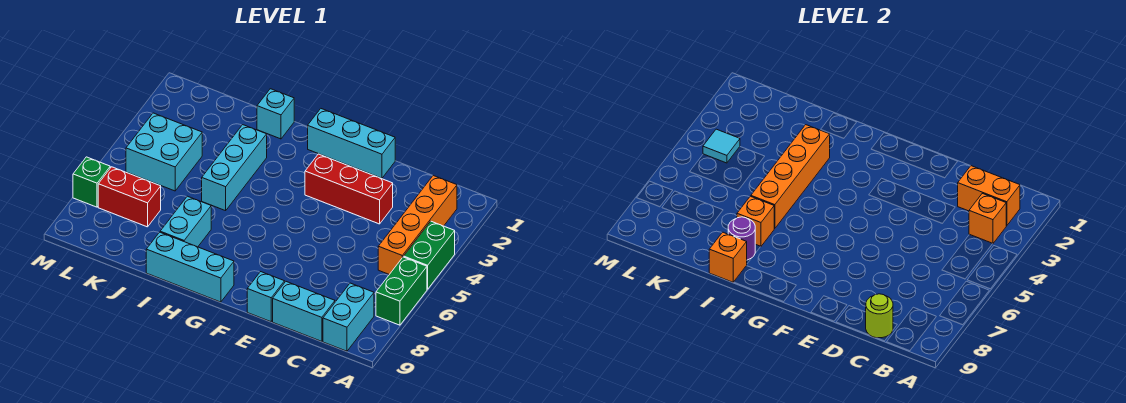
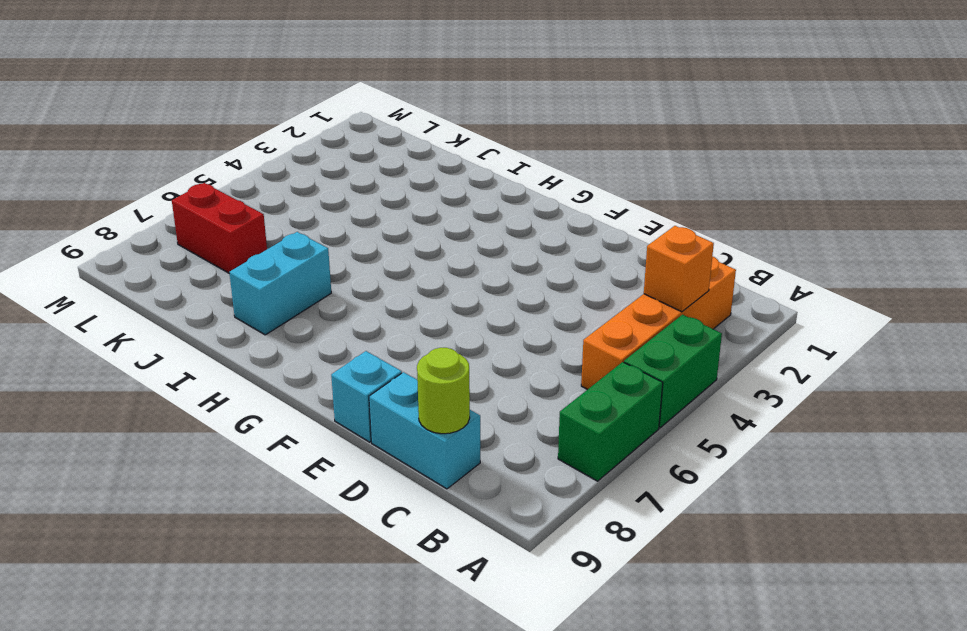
none -> cyan brick B8:B9 level 1
none -> red brick D3:F3 level 1
none -> cyan brick E1:G1 level 1

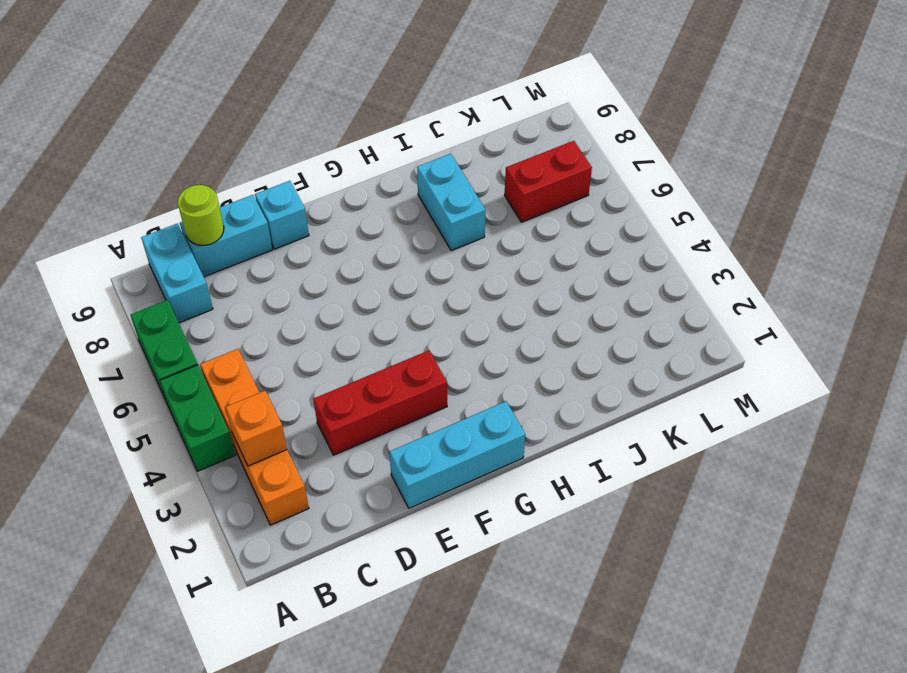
none -> cyan brick G9:I9 level 1
none -> cyan brick I1 level 1
none -> cyan brick I3:I5 level 1

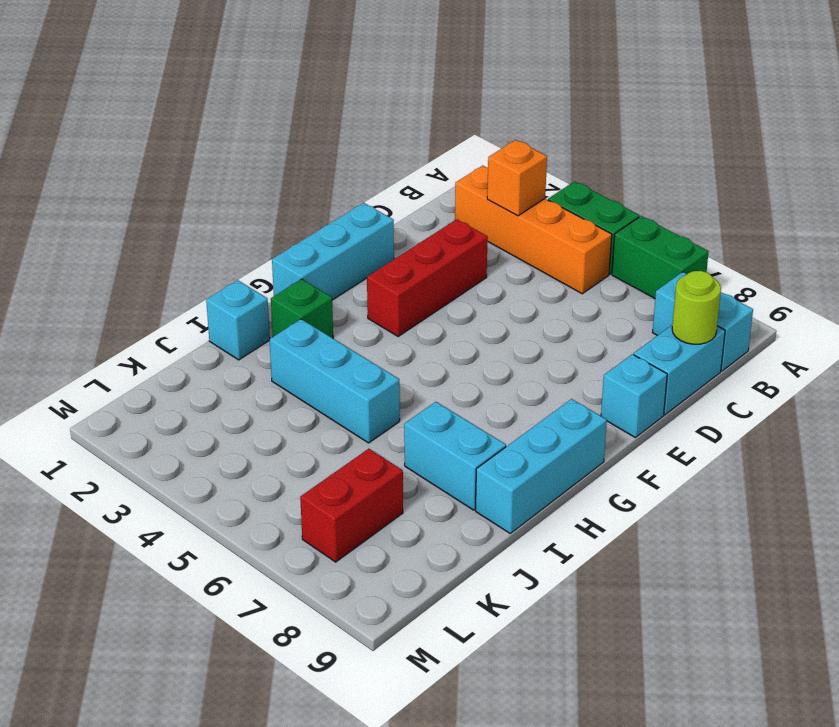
green brick H2 level 1 -> green brick M7 level 1
none -> cyan brick K4:L5 level 1
none -> orange brick B2:C2 level 2
none -> orange brick I3:I6 level 2

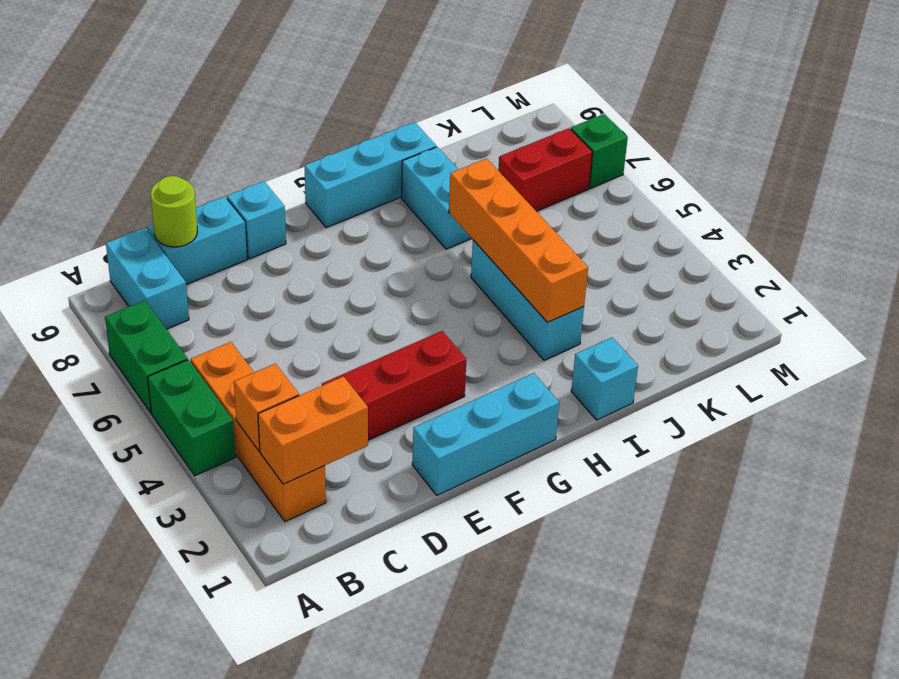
none -> cyan brick K4:L5 level 1
none -> orange brick I7 level 2
none -> purple round brick I8 level 2

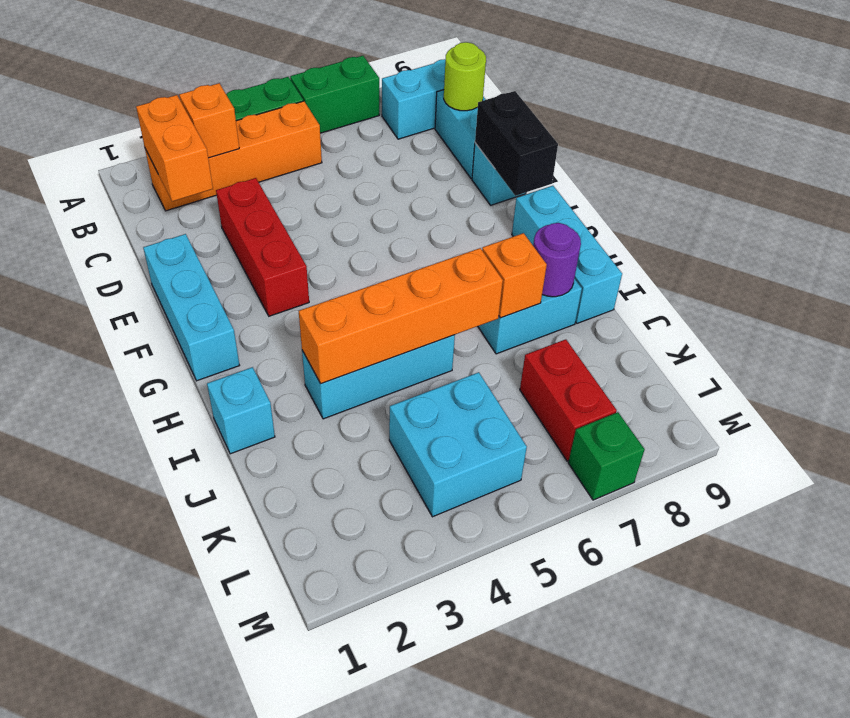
black brick E9:F9 level 2 -> none
none -> orange brick I9 level 2
none -> cyan tile L4 level 2

